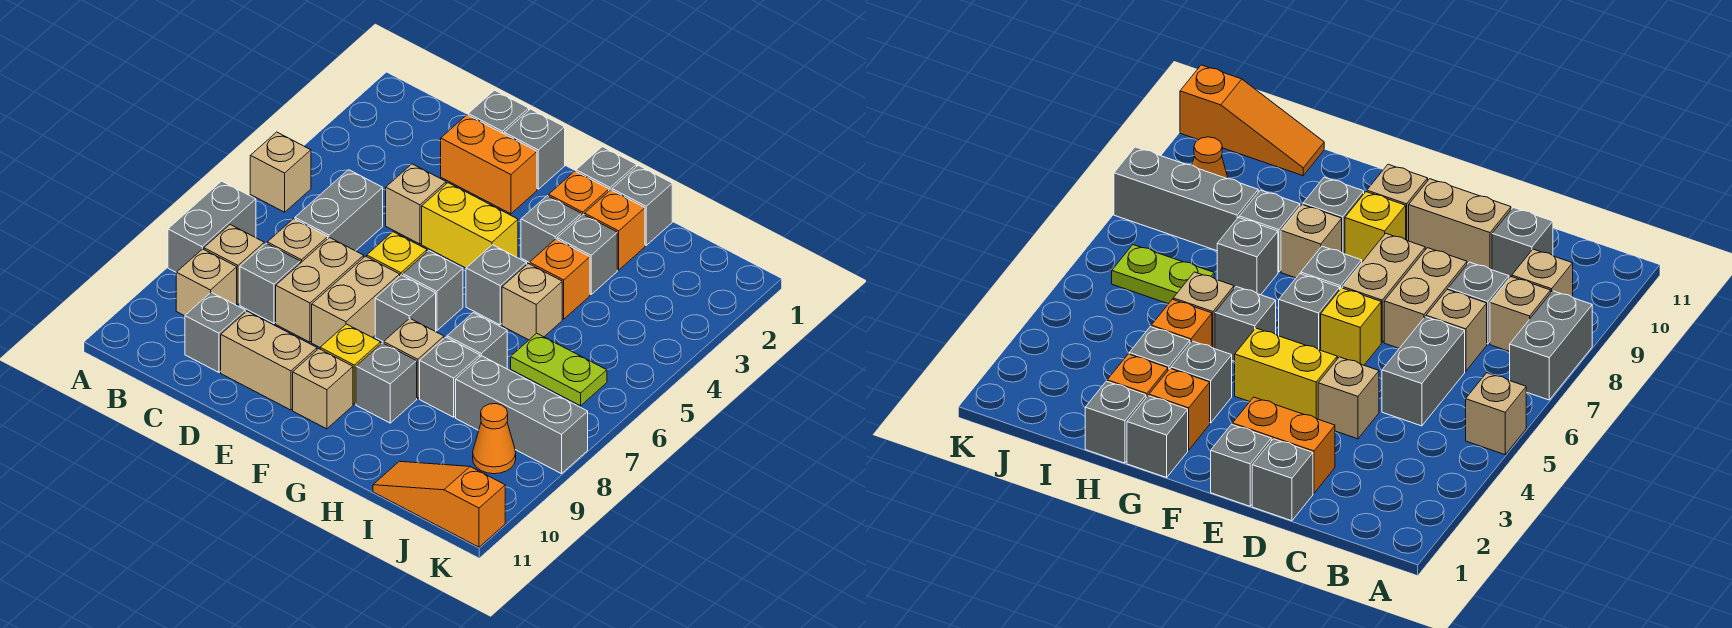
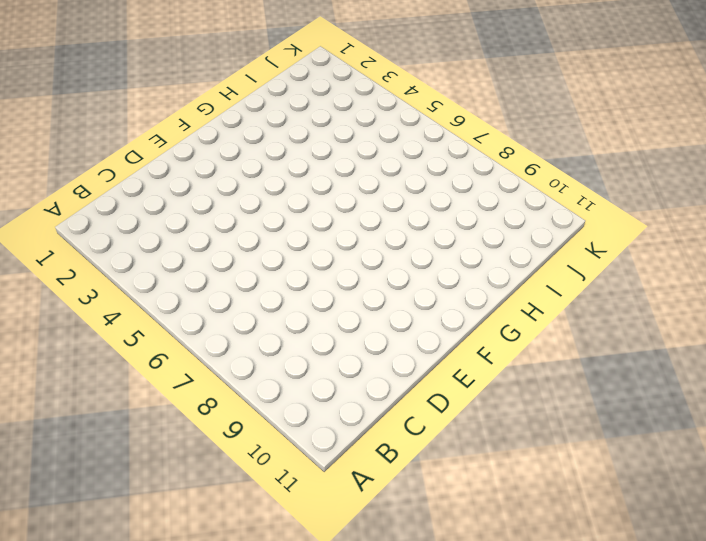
none -> tan brick A5 level 1
none -> grey brick A7:A8 level 1
none -> tan brick B8 level 1
none -> tan brick B9 level 1

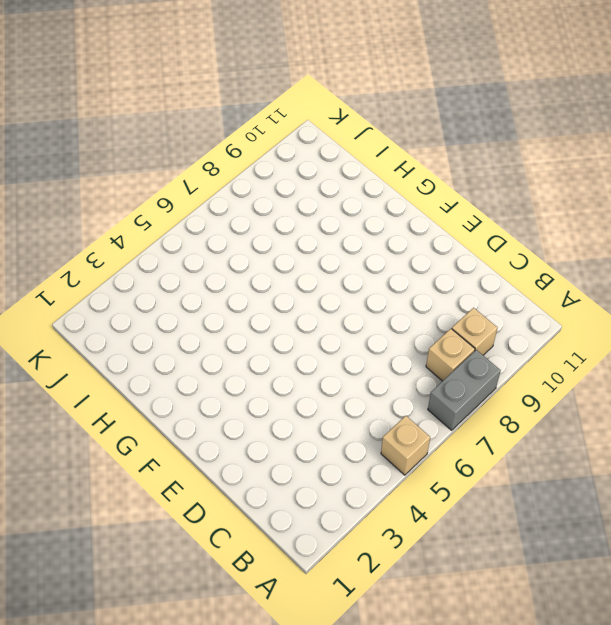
none -> grey brick C5:C6 level 1
none -> tan brick C7 level 1
none -> grey brick C8 level 1
none -> grey brick C10 level 1

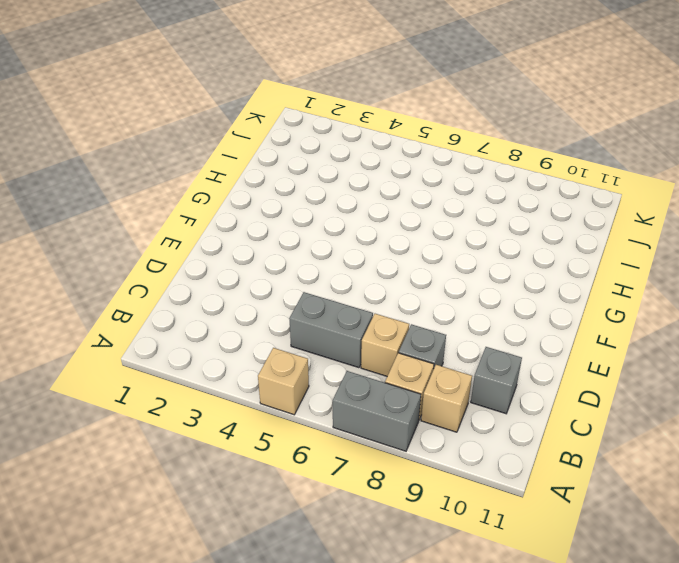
none -> grey brick D1 level 1
none -> orange brick D2:E2 level 1
none -> tan brick D4 level 1
none -> tan brick D7:D8 level 1

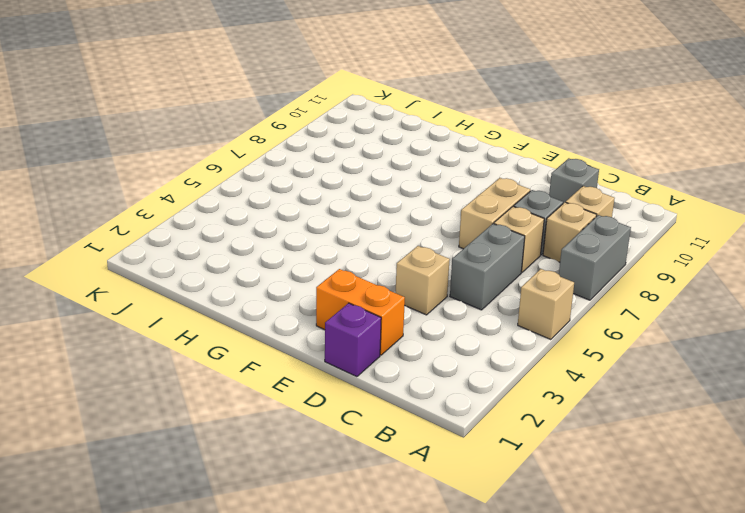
purple brick D1 level 1 -> grey brick D1 level 1
none -> tan brick D10:E10 level 1
none -> grey brick E1 level 1
none -> yellow brick E4:F4 level 1
none -> yellow brick E6 level 1

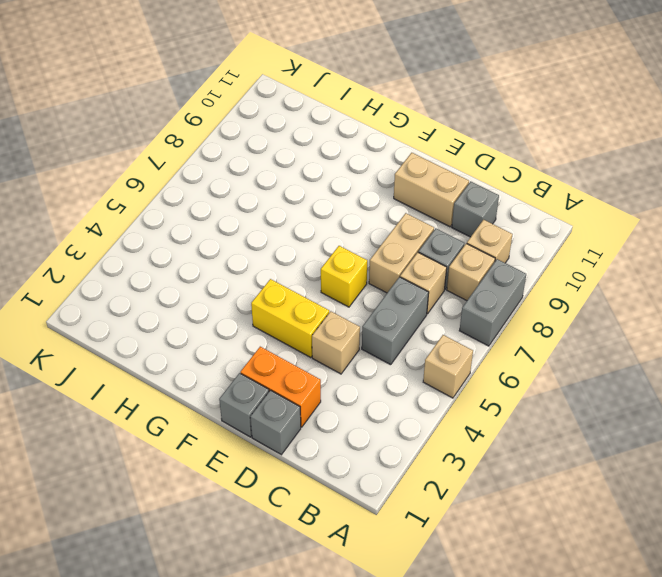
none -> tan brick E7:E8 level 1
none -> grey brick F6 level 1
none -> grey brick F7 level 1
none -> yellow brick F9 level 1

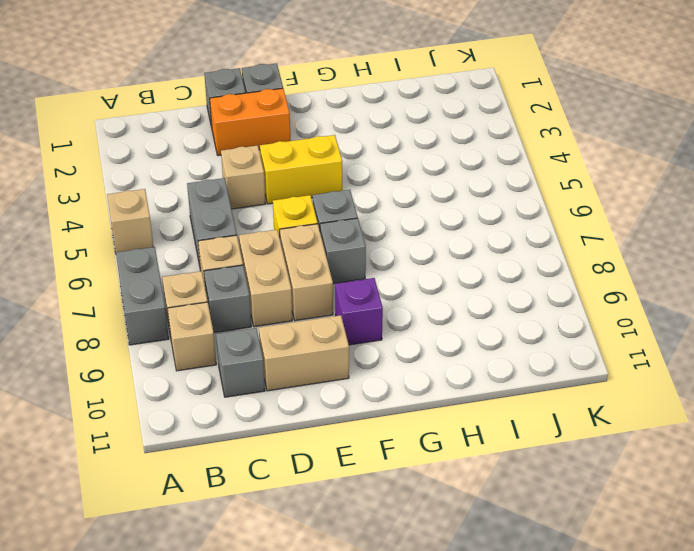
purple brick F9 level 1 -> yellow brick F9 level 1
none -> tan brick F10 level 1
none -> grey brick G1 level 1
none -> orange brick G2 level 1
none -> grey brick G3 level 1

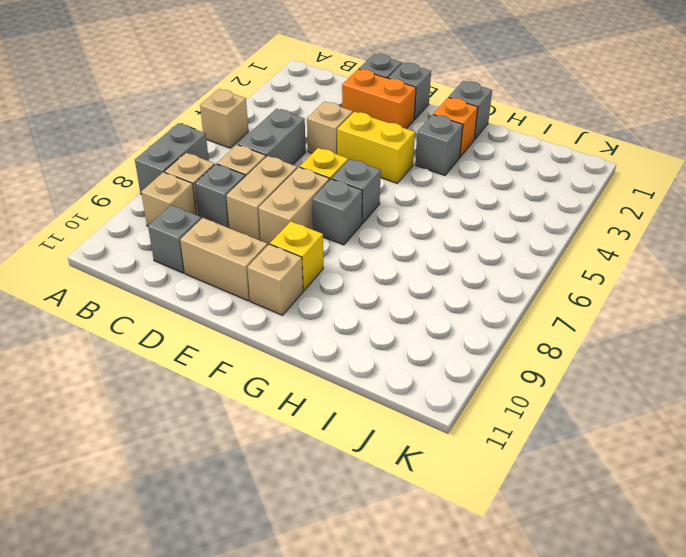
none -> grey brick G5 level 1
none -> tan brick G8 level 1
none -> grey brick G9 level 1
none -> grey brick H1 level 1

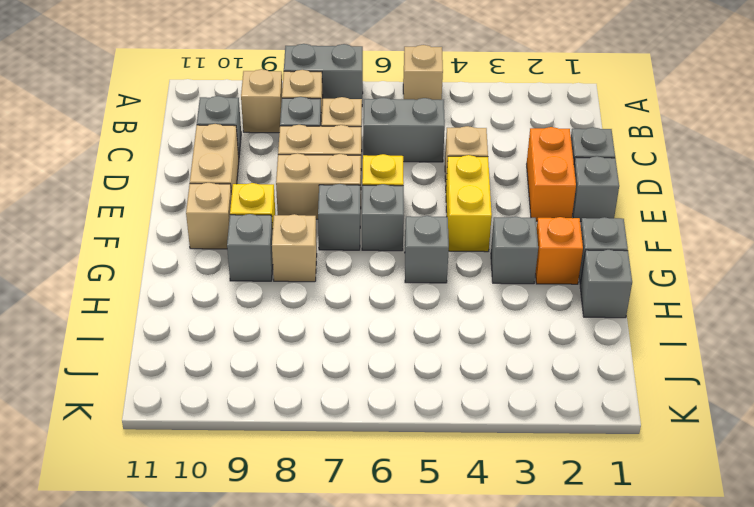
none -> orange brick H2 level 1
none -> grey brick H3 level 1
none -> orange brick H4 level 1
none -> tan brick H5 level 1

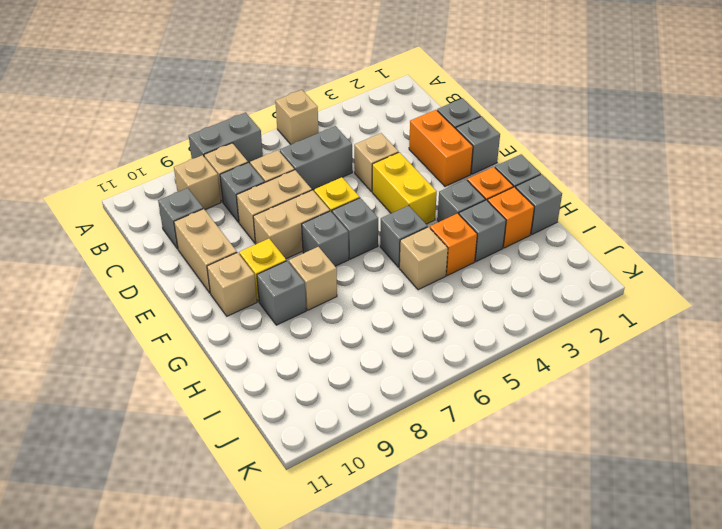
none -> grey brick H7 level 1
none -> grey brick H8 level 1
none -> lime plate I6:J6 level 1
none -> grey brick I8:K8 level 1

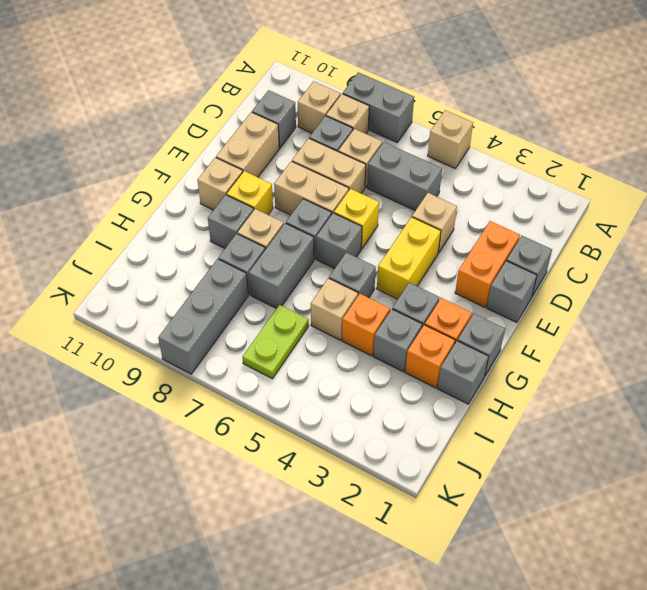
grey brick G7:H7 level 1 -> grey brick H7 level 1
none -> orange slope I11:K11 level 1 top K
none -> orange cone J9 level 1

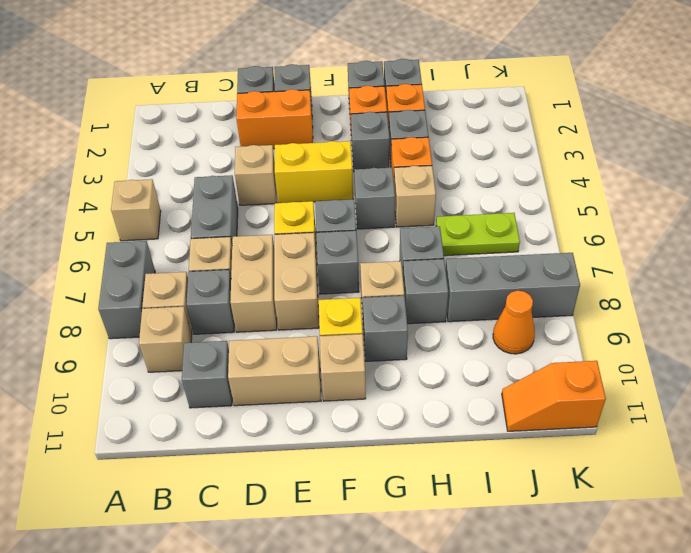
orange slope J11:K11 level 1 top K -> orange slope I11:K11 level 1 top K

